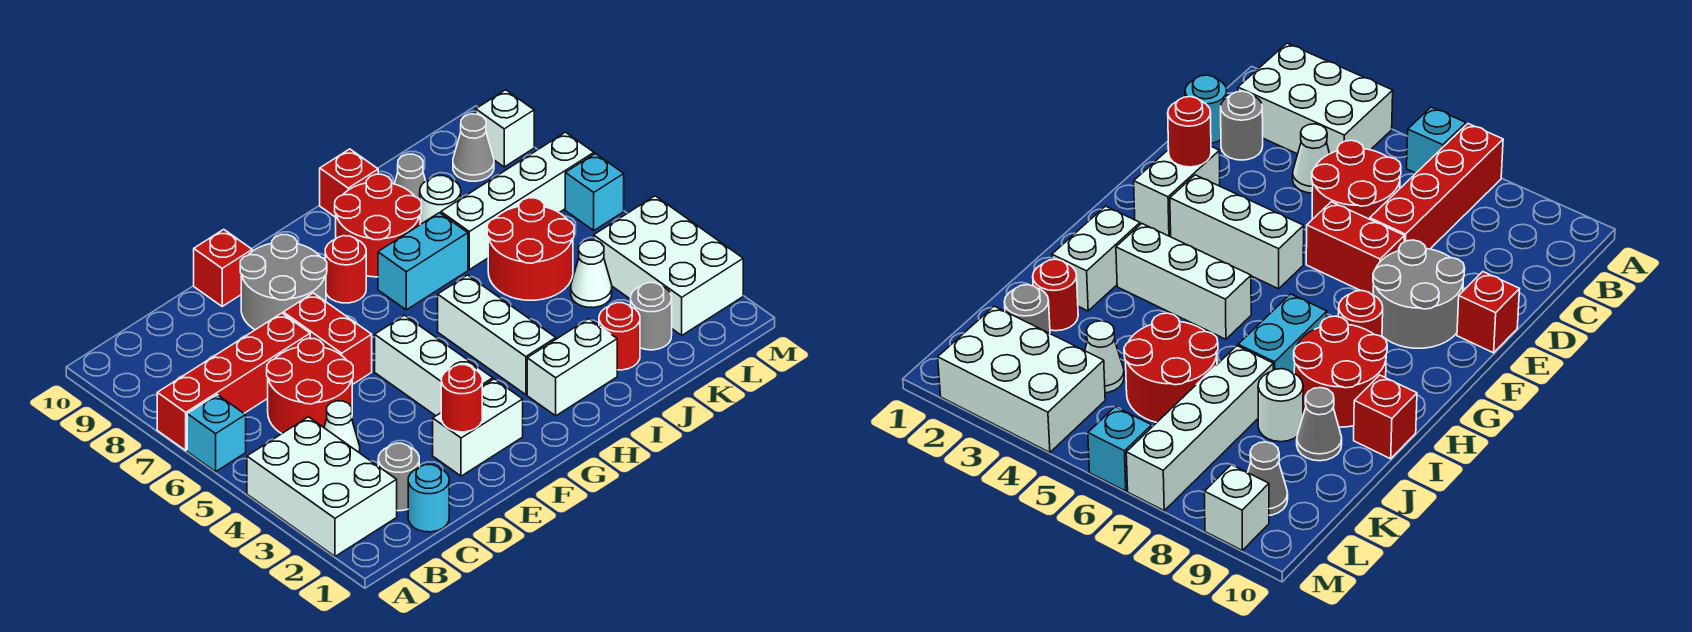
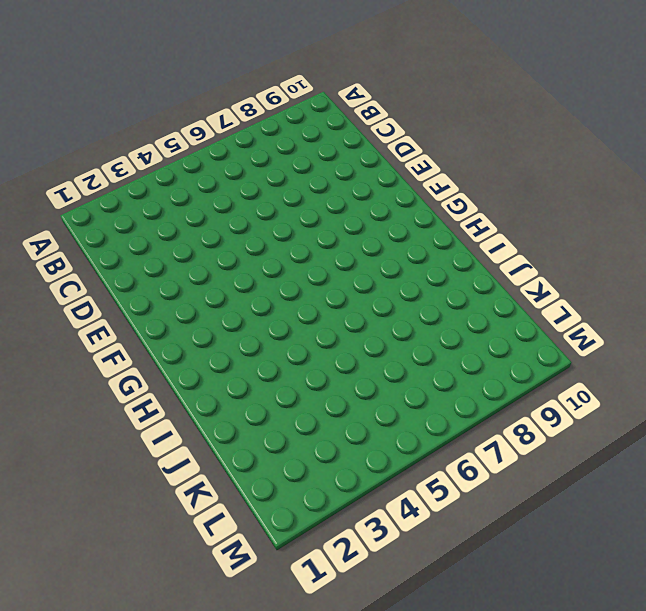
none -> white brick A2:B4 level 1
none -> cyan brick A6 level 1
none -> red brick A7:D7 level 1
none -> cyan round brick C1 level 1

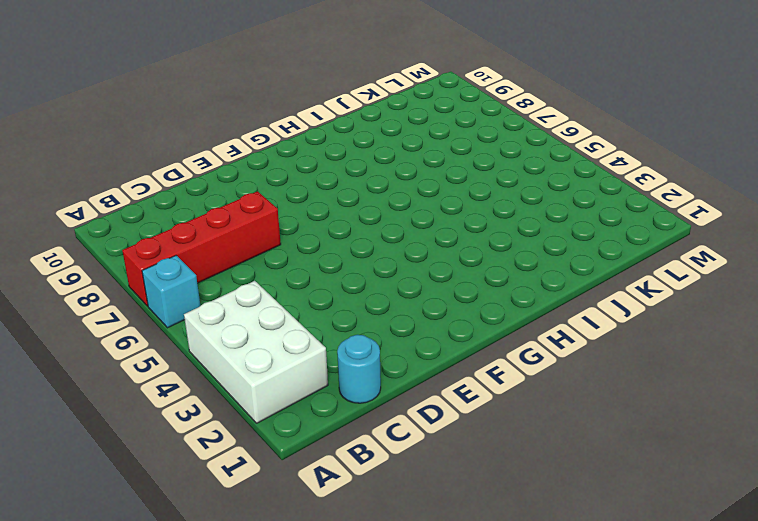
none -> grey round brick C2 level 1
none -> white cone C4 level 1
none -> red round brick C5:D6 level 1
none -> white brick E2:F2 level 1

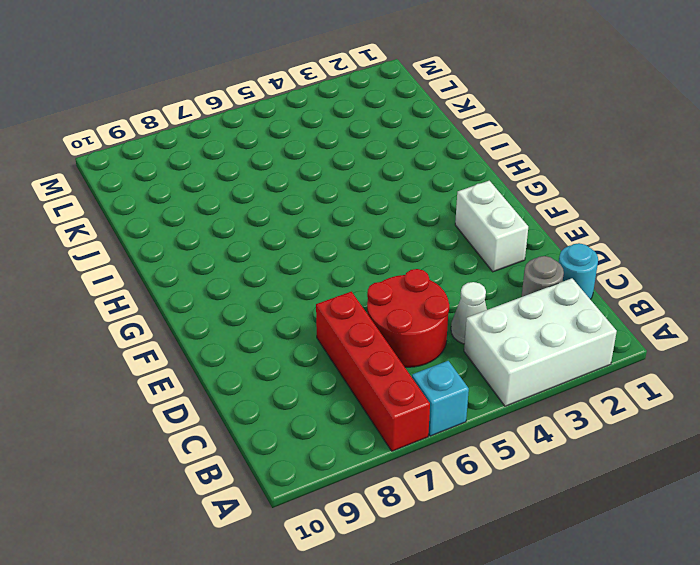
none -> red brick E6:E7 level 1
none -> grey round brick E8:F9 level 1
none -> red brick E10 level 1
none -> white brick F3:F5 level 1

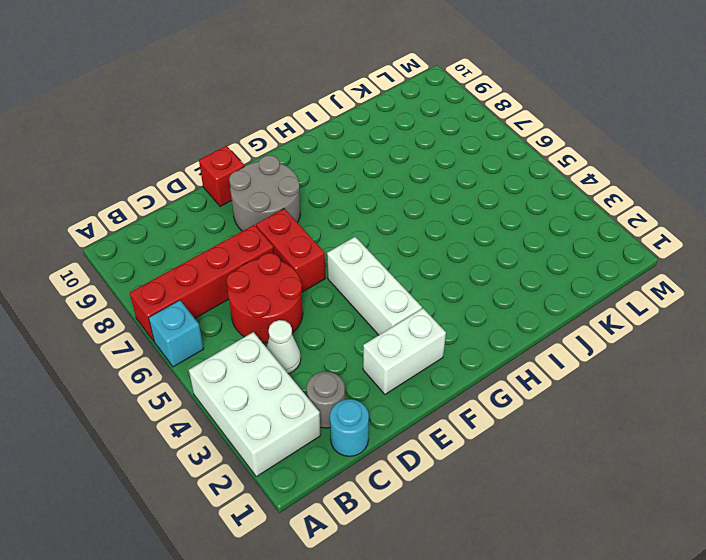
none -> red round brick G8 level 1
none -> white brick H2:I2 level 1
none -> white brick H3:H5 level 1
none -> cyan brick H7:I7 level 1

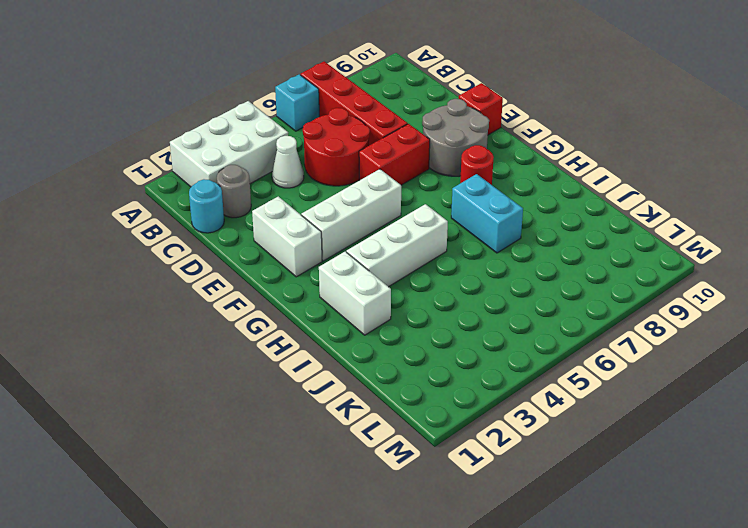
none -> red round brick H8:I9 level 1
none -> red brick I10 level 1
none -> red round brick J2 level 1
none -> red round brick J5:K6 level 1

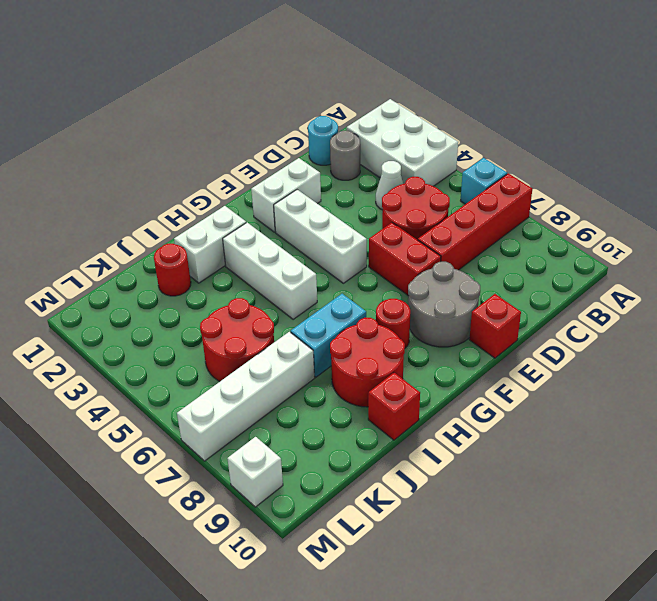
none -> white round brick J8 level 1
none -> grey cone J9 level 1
none -> grey round brick K2 level 1
none -> white cone K4 level 1

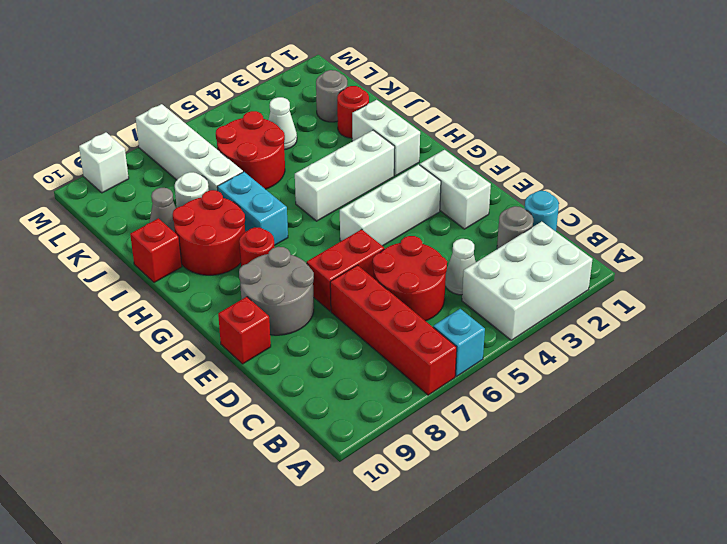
none -> white brick L2:M4 level 1
none -> grey cone L9 level 1
none -> cyan brick M6 level 1
none -> red round brick E2 level 2

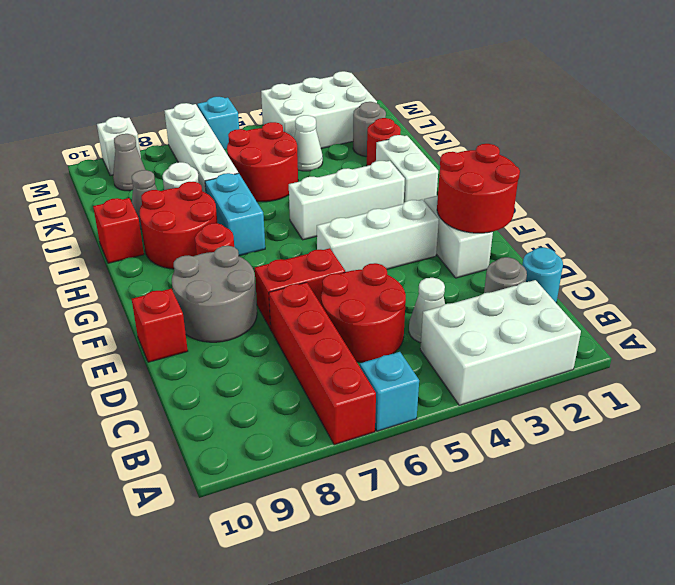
red round brick E1:F2 level 2 -> red round brick E2 level 2

